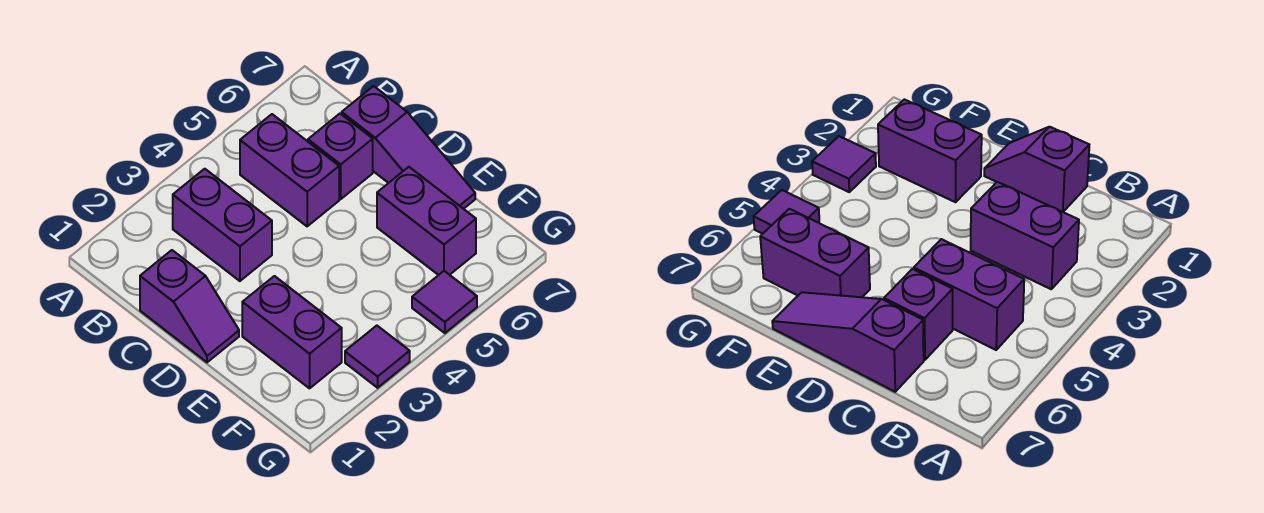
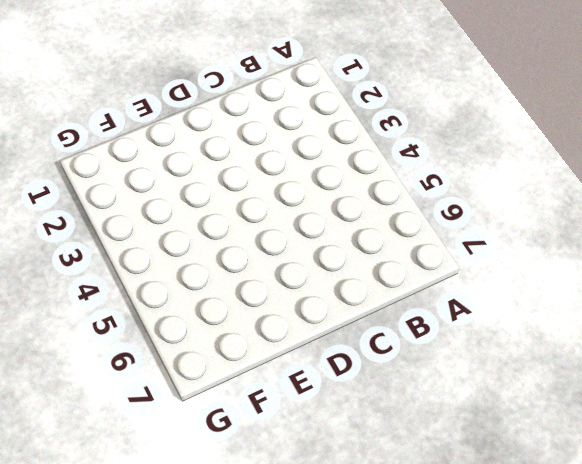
none -> purple brick B3:C3 level 1
none -> purple brick B5:C5 level 1

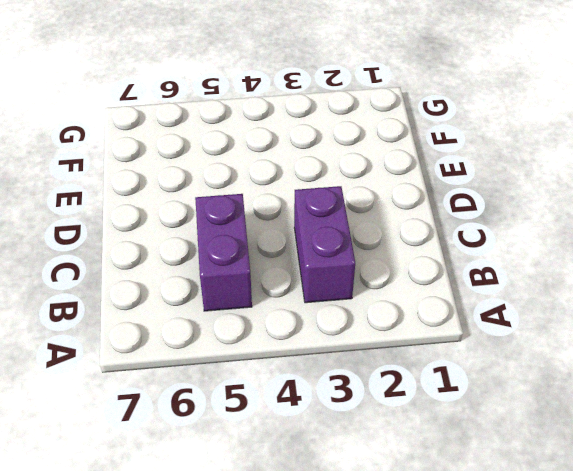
none -> purple slope C1:D1 level 1 top C
none -> purple brick C6 level 1

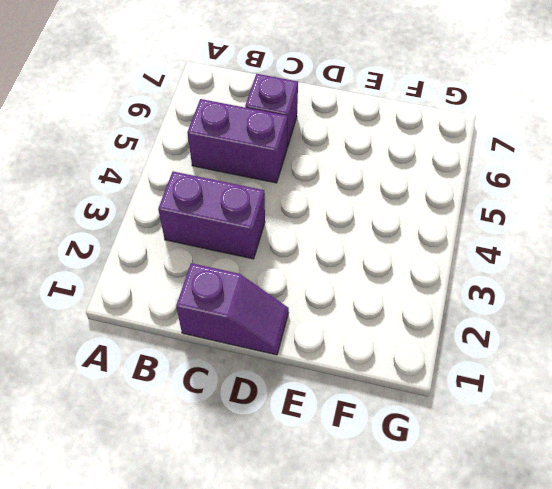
none -> purple slope C7:E7 level 1 top C
none -> purple brick E2:F2 level 1

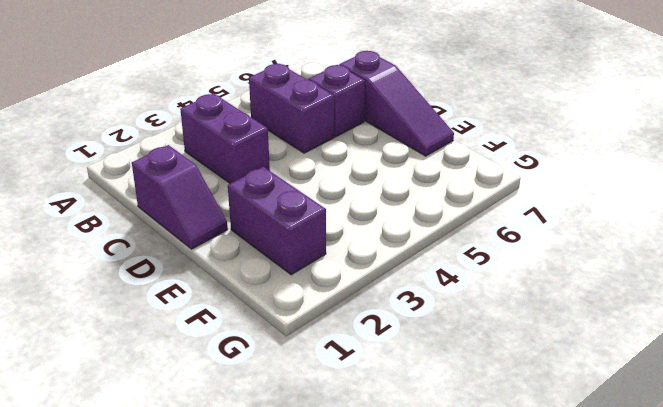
none -> purple brick E6:F6 level 1
none -> purple tile G3 level 1

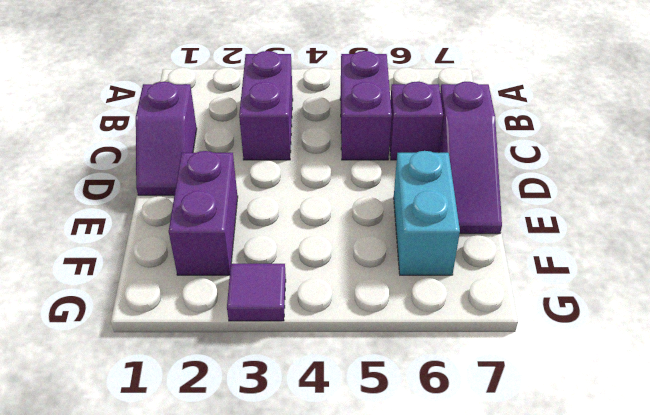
cyan brick E6:F6 level 1 -> purple brick E6:F6 level 1
none -> purple tile G5 level 1

